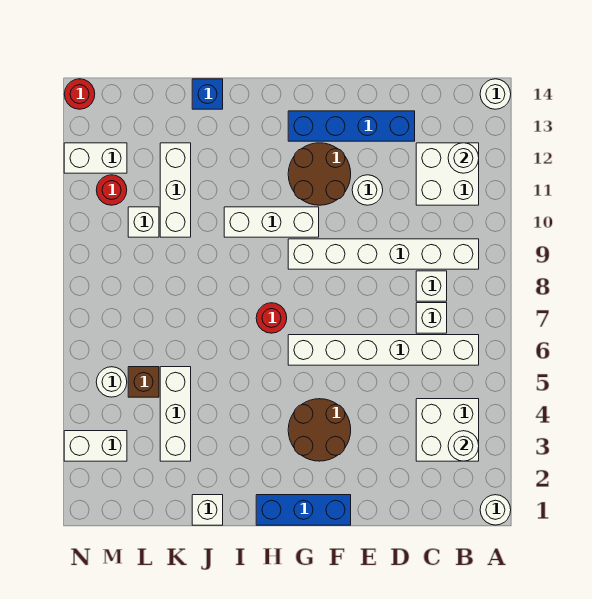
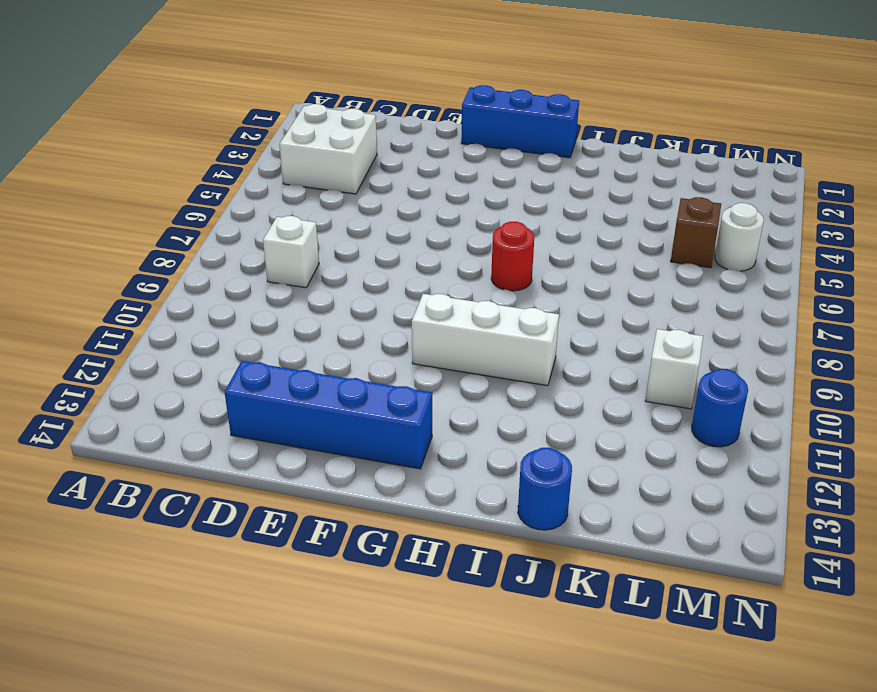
blue round brick J14 level 1 -> blue brick J14 level 1
blue round brick M11 level 1 -> red round brick M11 level 1
none -> white round brick A1 level 1
none -> white round brick A14 level 1
none -> white brick B6:G6 level 1

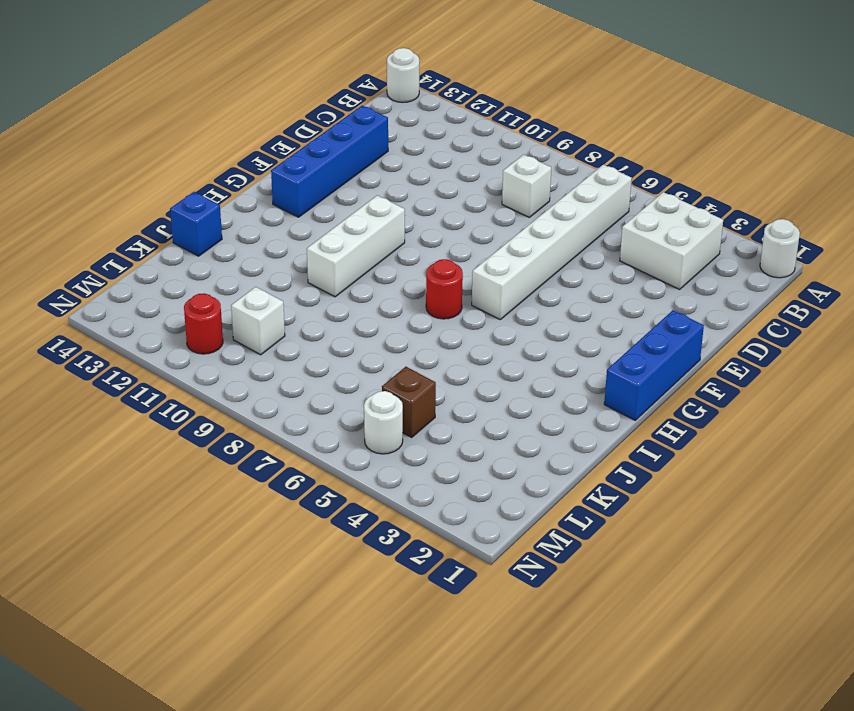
none -> white brick B9:G9 level 1
none -> white brick B11:C12 level 1
none -> white brick C7 level 1

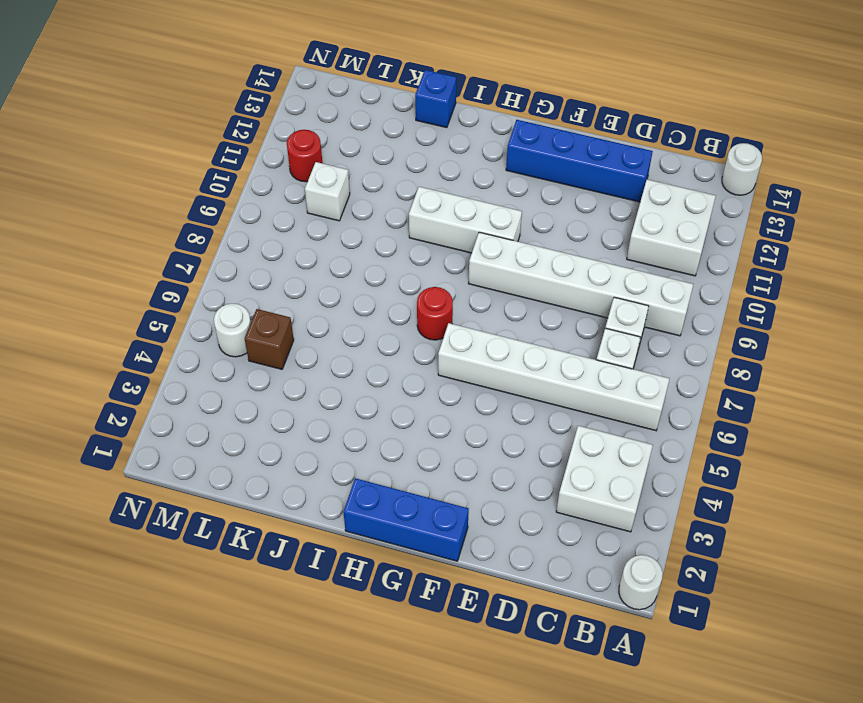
none -> white round brick E11 level 1
none -> brown round brick F3:G4 level 1
none -> brown round brick F11:G12 level 1

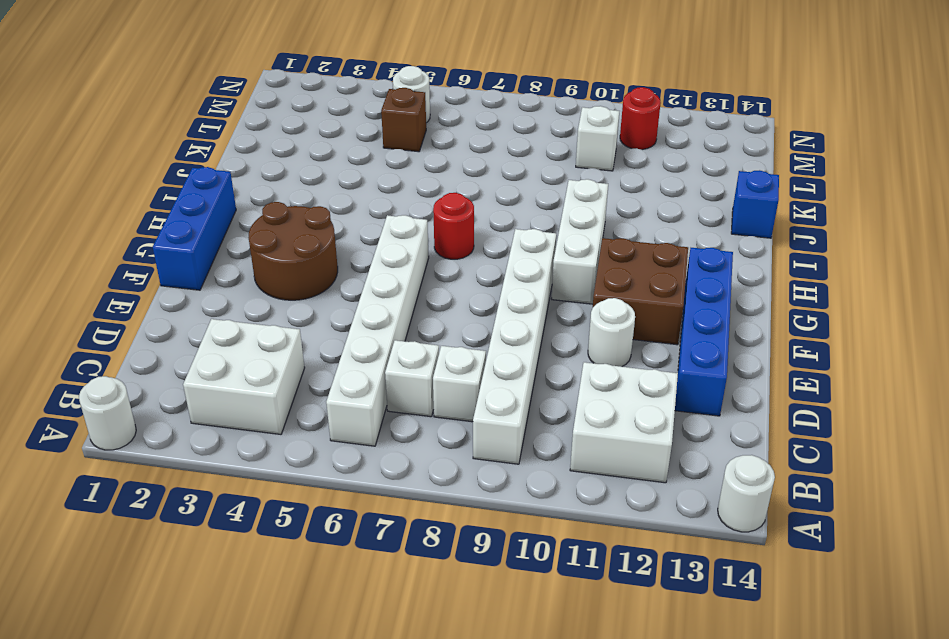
brown brick F11:G12 level 1 -> brown round brick F11:G12 level 1
none -> white brick J1 level 1
none -> white brick K3:K5 level 1
none -> white brick K10:K12 level 1

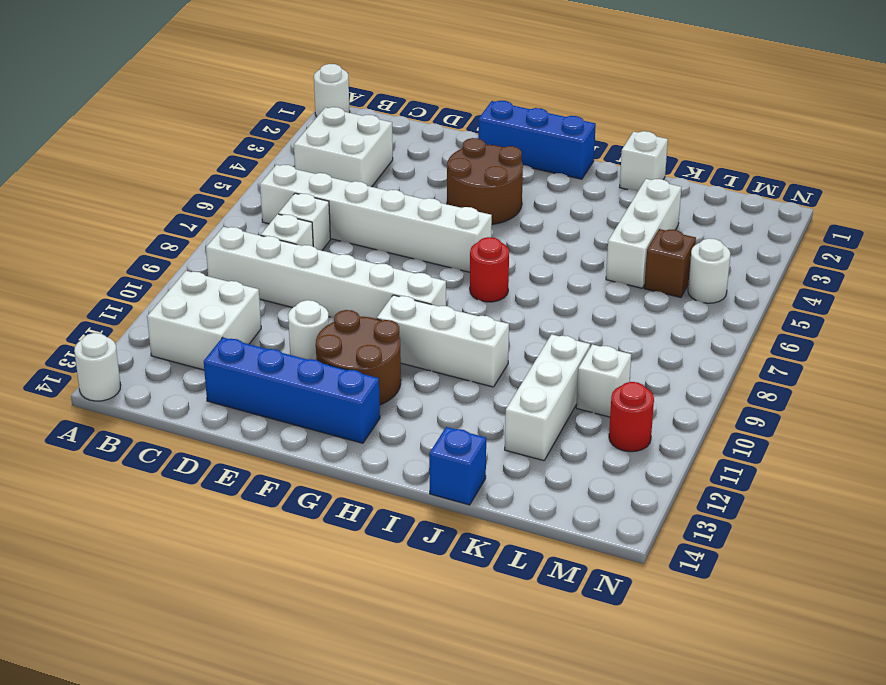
none -> white brick M3:N3 level 1
none -> white brick M12:N12 level 1
none -> red round brick N14 level 1

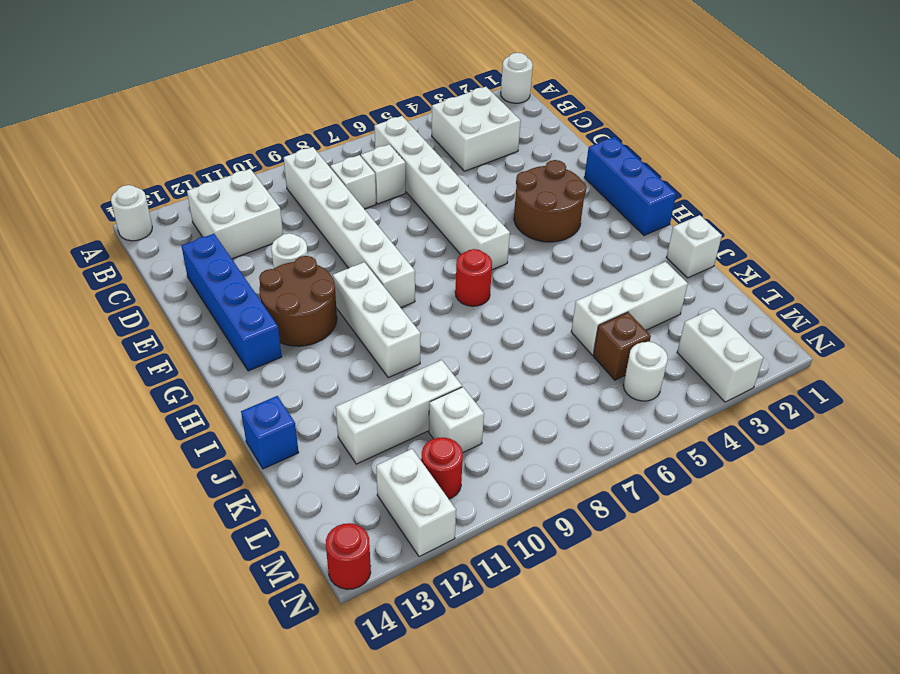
none -> white round brick B3 level 2
none -> white round brick B12 level 2

